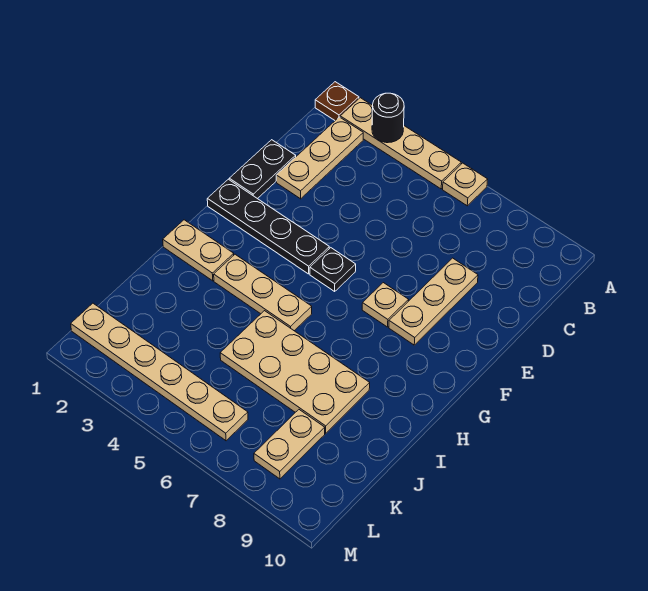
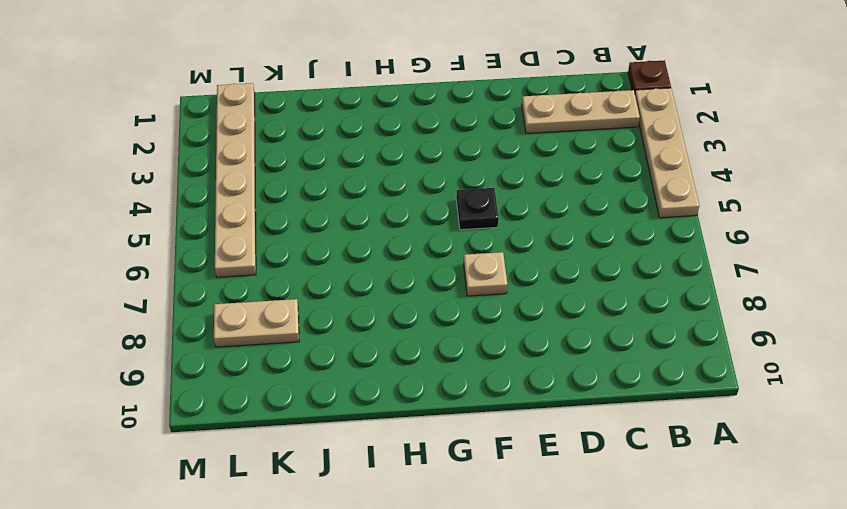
none -> tan plate A6 level 1
none -> black plate D1:E1 level 1
none -> tan plate D8:F8 level 1

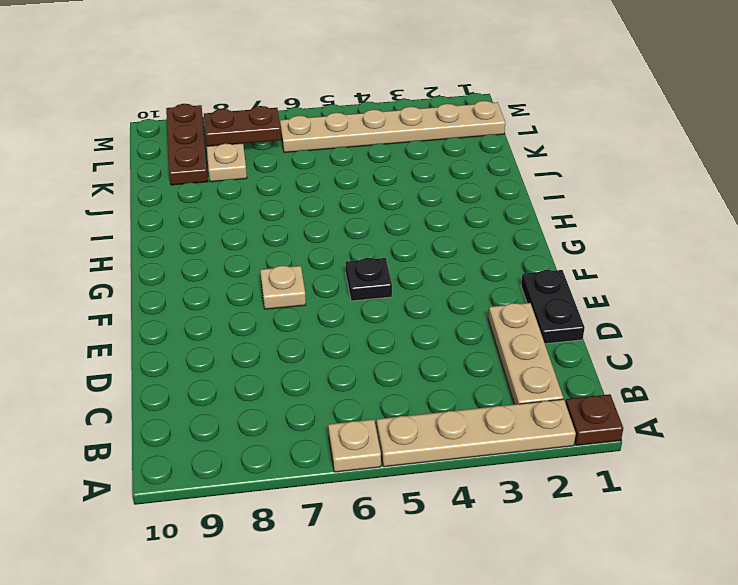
brown plate K9:M9 level 1 -> none
brown plate L7:L8 level 2 -> none
none -> tan plate D8:F8 level 1
none -> black plate F1:F4 level 1
none -> tan plate H1:H2 level 1

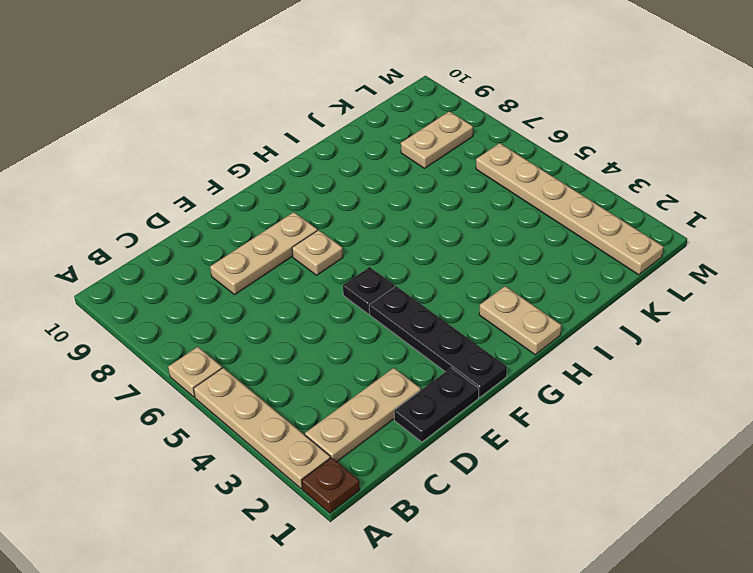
none -> tan plate H3:H5 level 1
none -> tan plate I5:J8 level 1
none -> black round brick A3 level 2

